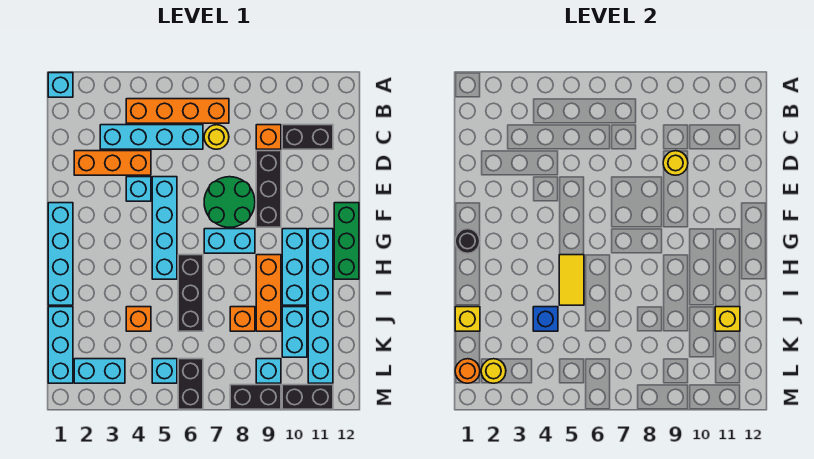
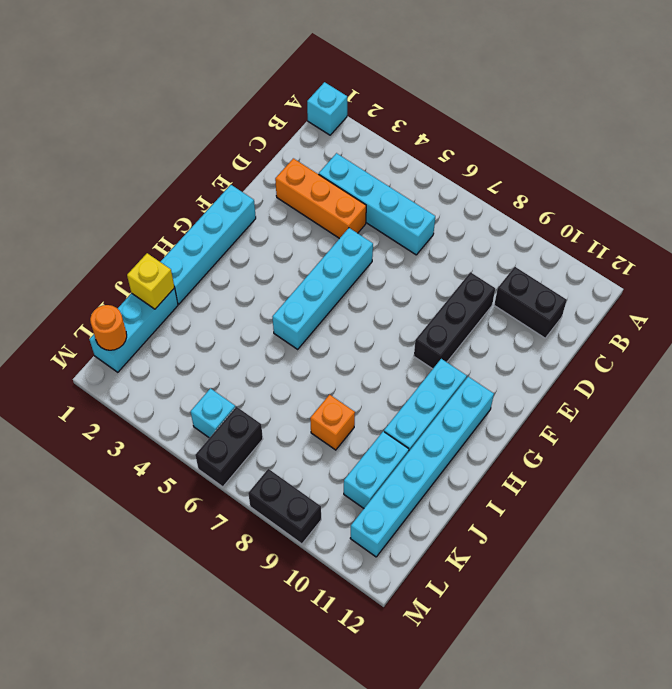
none -> orange brick B4:B7 level 1
none -> yellow round brick C7 level 1
none -> orange brick C9 level 1
none -> cyan brick E4 level 1

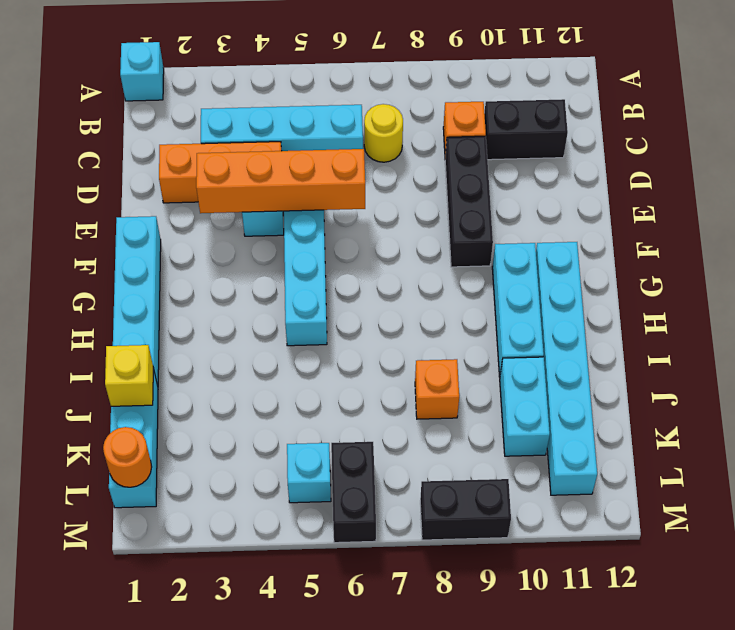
orange brick E3:E6 level 2 -> orange brick B4:B7 level 1
none -> green round brick E7:F8 level 1
none -> green brick F12:H12 level 1
none -> cyan brick G7:G8 level 1
none -> black brick H6:J6 level 1

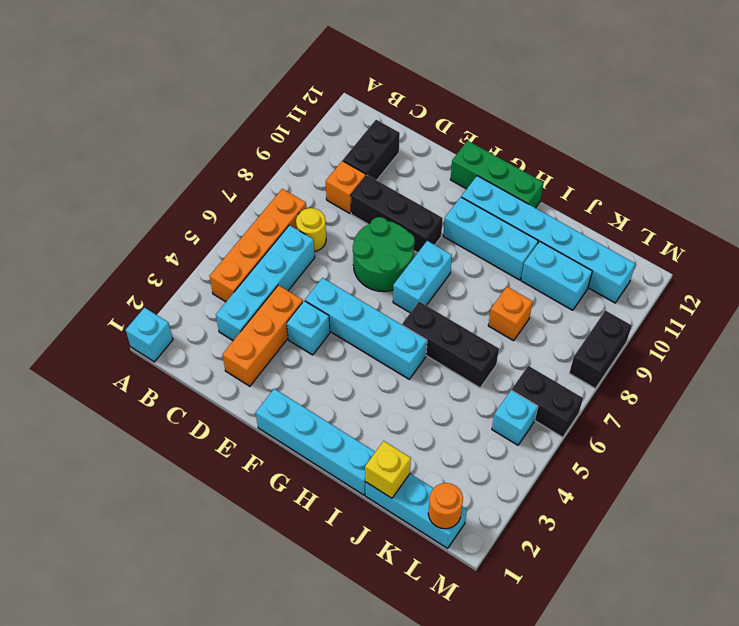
none -> orange brick H9:J9 level 1
none -> orange brick J4 level 1
none -> cyan brick L2:L3 level 1
none -> cyan brick L9 level 1

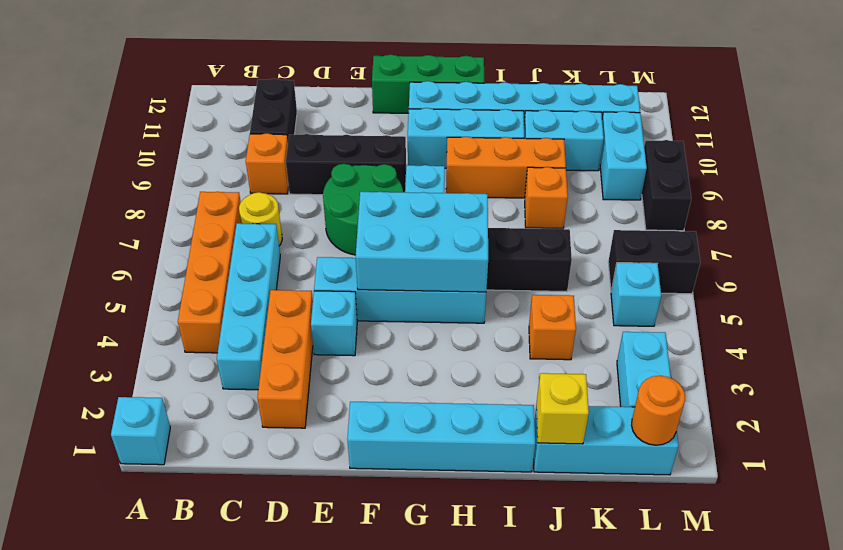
cyan brick F5:H6 level 2 -> yellow tile H5:I5 level 2
cyan brick L9:L10 level 1 -> cyan brick L9 level 1
none -> black brick M10:M11 level 1
none -> yellow round brick D9 level 2
none -> black round brick G1 level 2
none -> blue brick J4 level 2

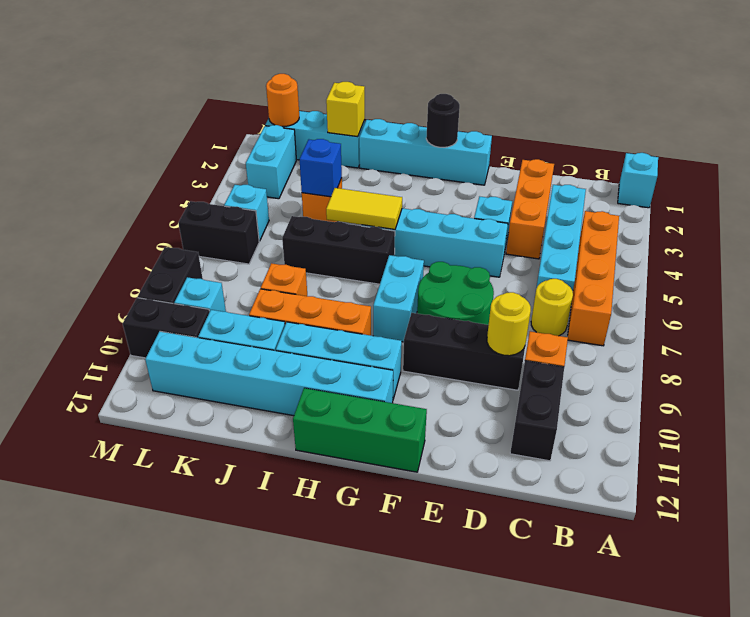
black brick L10:M10 level 1 -> black brick M10:M11 level 1
none -> yellow brick J11 level 2
none -> yellow round brick L2 level 2

